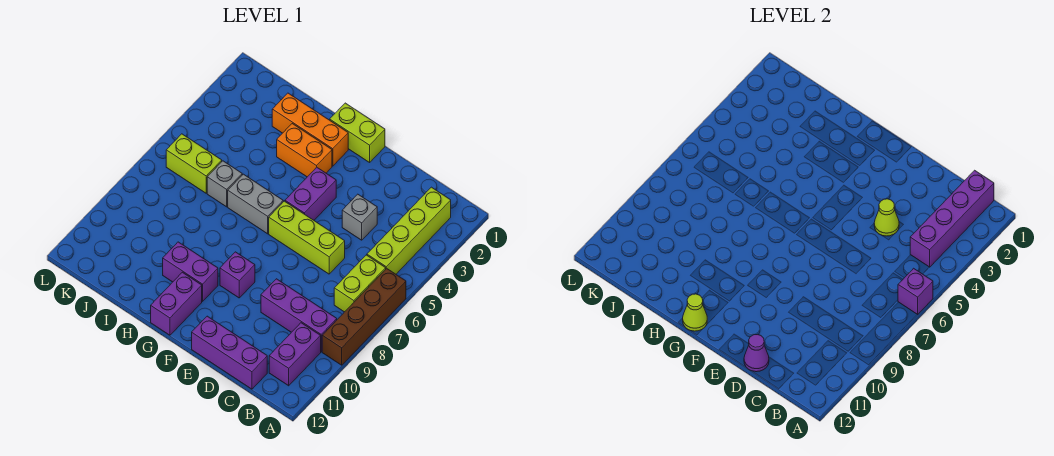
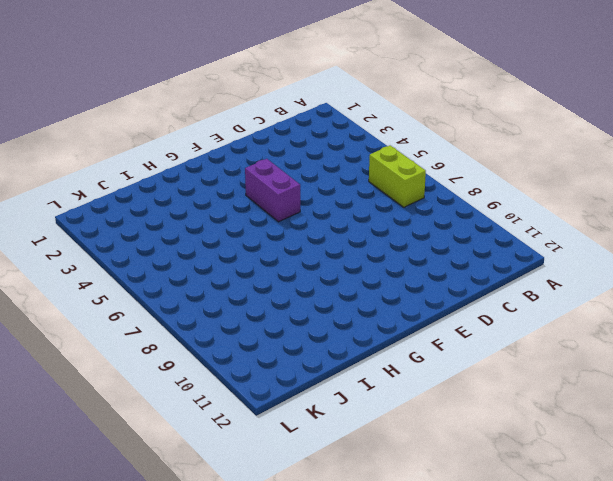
none -> brown brick A6:A9 level 1
none -> lime brick B2:B5 level 1
none -> purple brick B9:D9 level 1

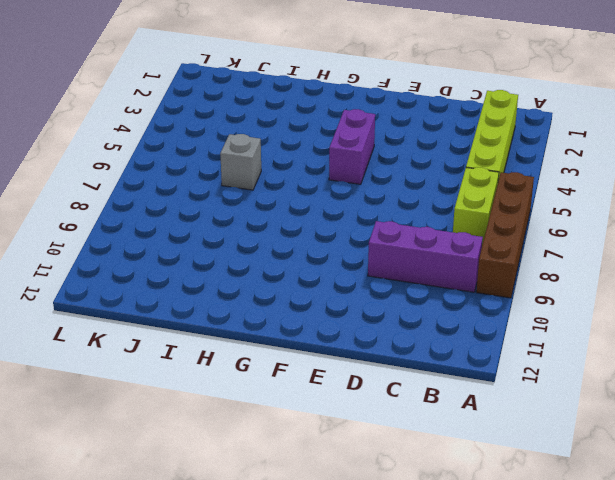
none -> purple brick B10:B11 level 1
none -> purple brick C12:E12 level 1
none -> grey brick D4 level 1

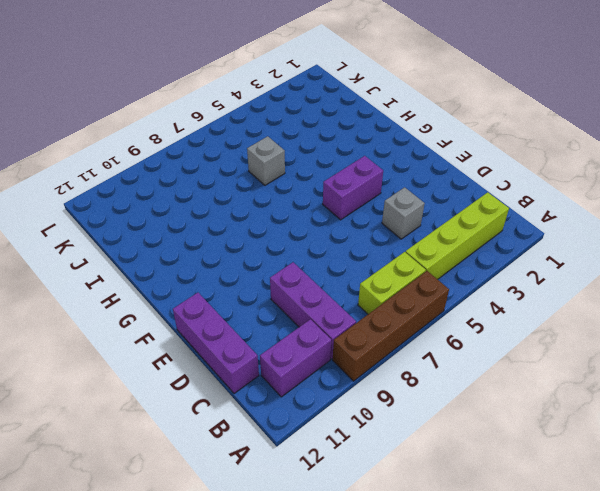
none -> lime brick D6:F6 level 1
none -> lime brick F1:G1 level 1
none -> purple brick F9 level 1

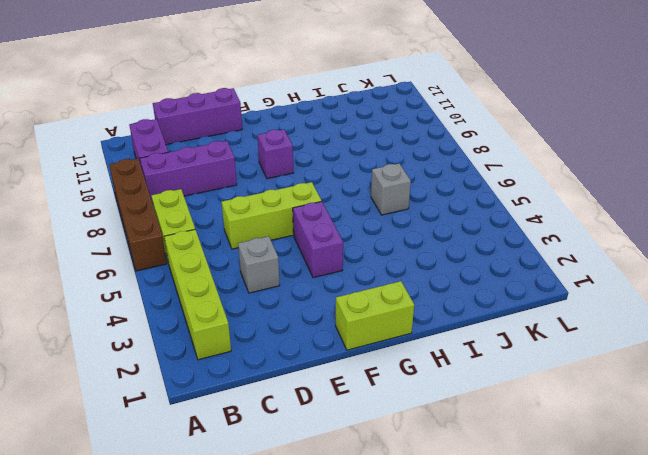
none -> orange brick G2:I2 level 1
none -> orange brick G3:H3 level 1
none -> grey brick G6:H6 level 1

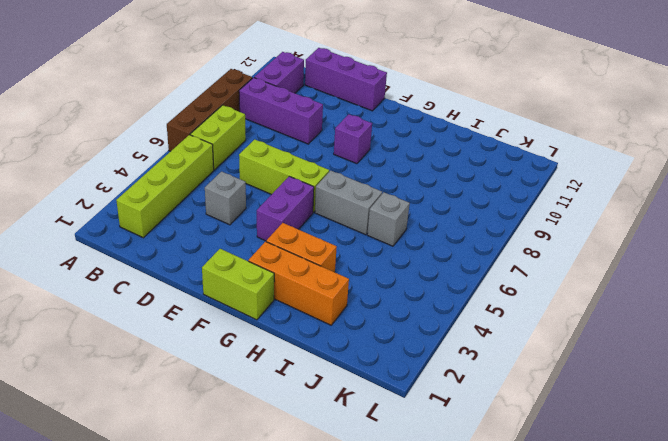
none -> purple brick G10:H10 level 1
none -> purple brick G11:G12 level 1
none -> lime brick J6:K6 level 1

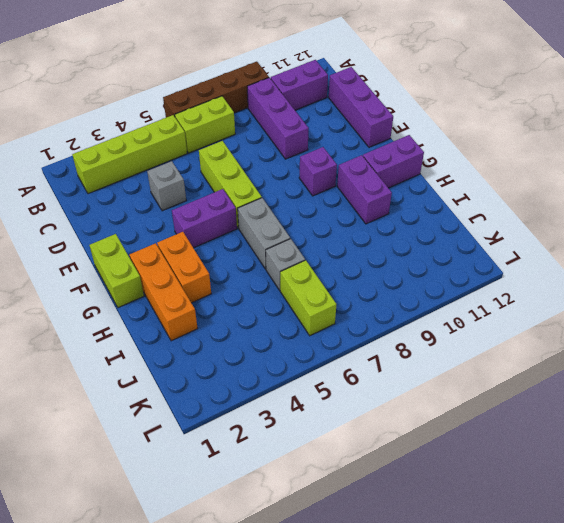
none -> purple brick A6 level 2
none -> purple brick B1:B4 level 2
none -> lime cone D4 level 2

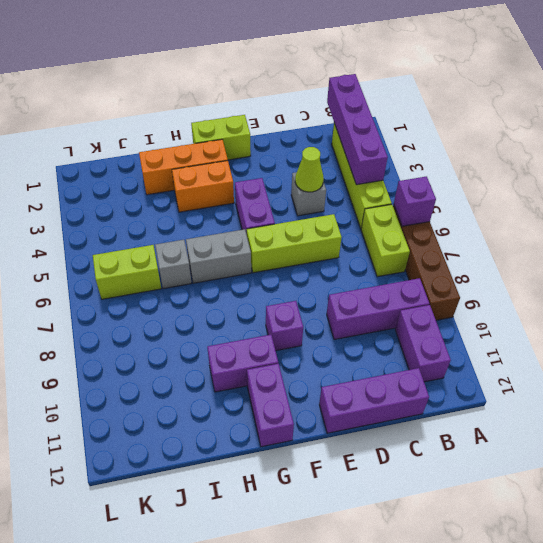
none -> purple cone D12 level 2
none -> lime cone G12 level 2

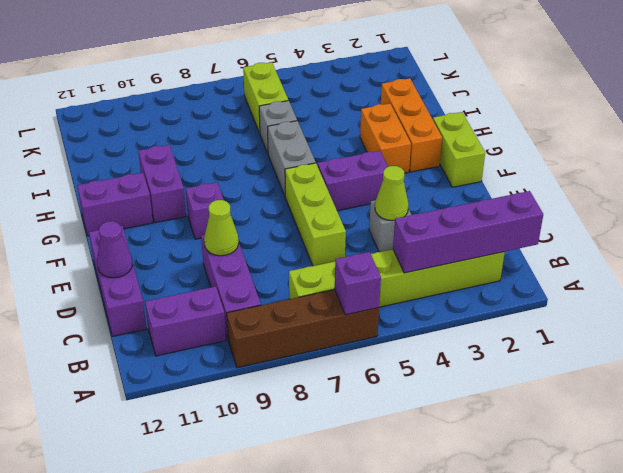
lime cone D9 level 2 -> lime cone G12 level 2

